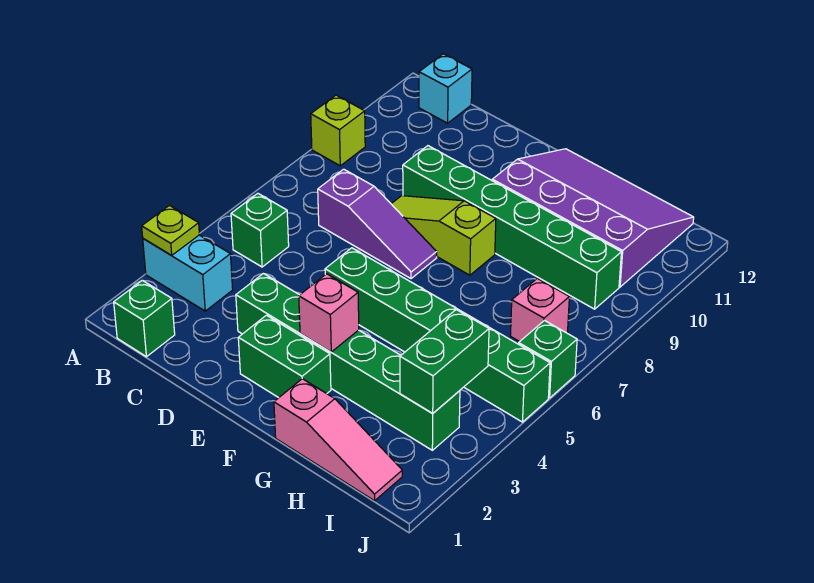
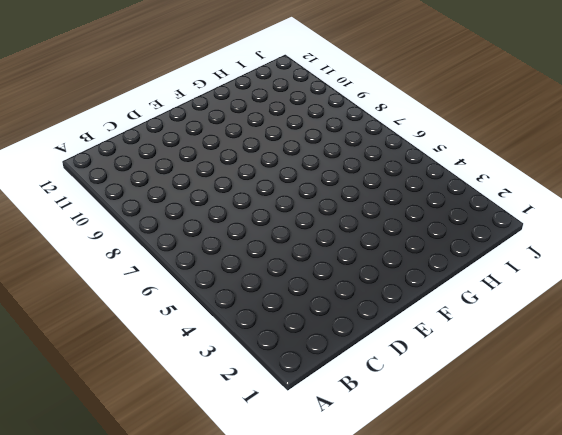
none -> cyan brick A3:B3 level 1
none -> lime brick A9 level 1
none -> green brick B1 level 1

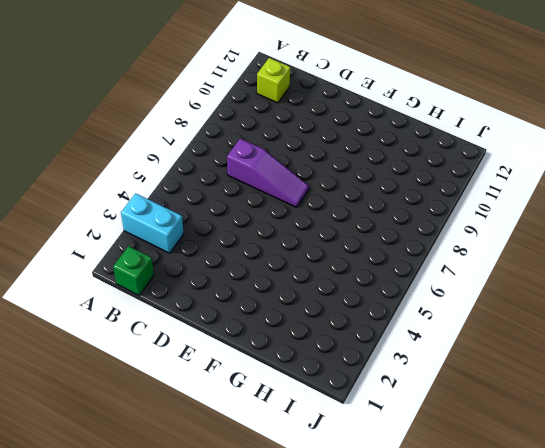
lime brick B11 level 1 -> lime brick A9 level 1
none -> green brick B5 level 1
none -> cyan brick B12 level 1
none -> green brick D3:I3 level 1

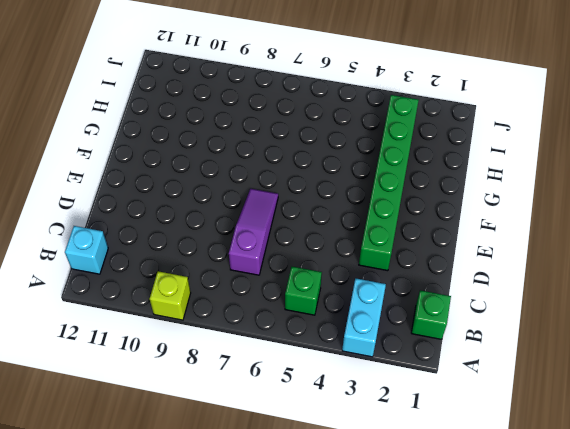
none -> lime slope D8:F8 level 1 top F
none -> green brick D9:I9 level 1
none -> green brick E2:F2 level 1

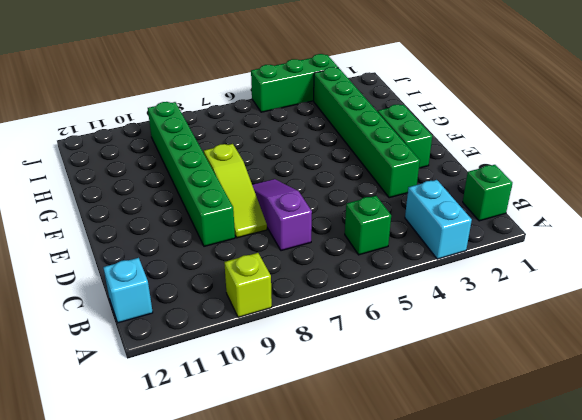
green brick J3:J5 level 1 -> green brick E5:J5 level 1
none -> purple slope F10:I12 level 1 top 10
none -> pink slope G1:I1 level 1 top G
none -> pink brick I7 level 1

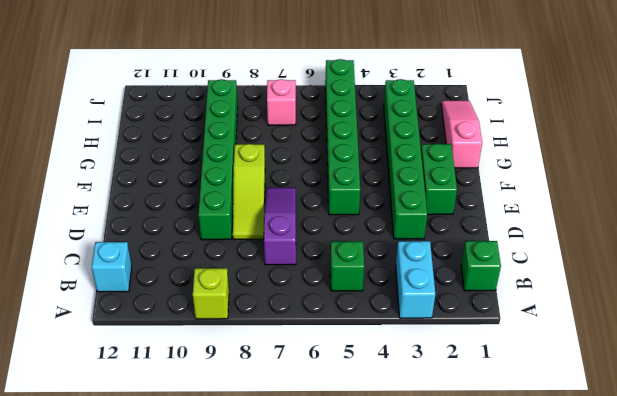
none -> purple slope F10:I12 level 1 top 10
none -> green brick J6 level 1
none -> lime plate A3 level 2

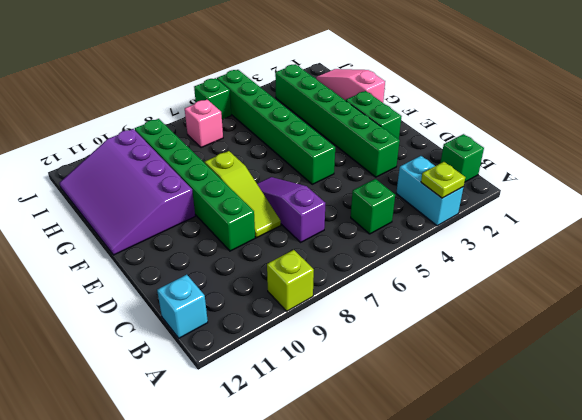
none -> pink brick F3 level 2
none -> green brick I3:I4 level 2

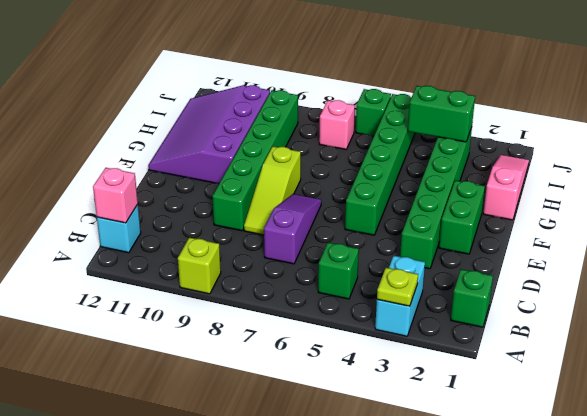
pink brick B12 level 2 -> pink brick F3 level 2

